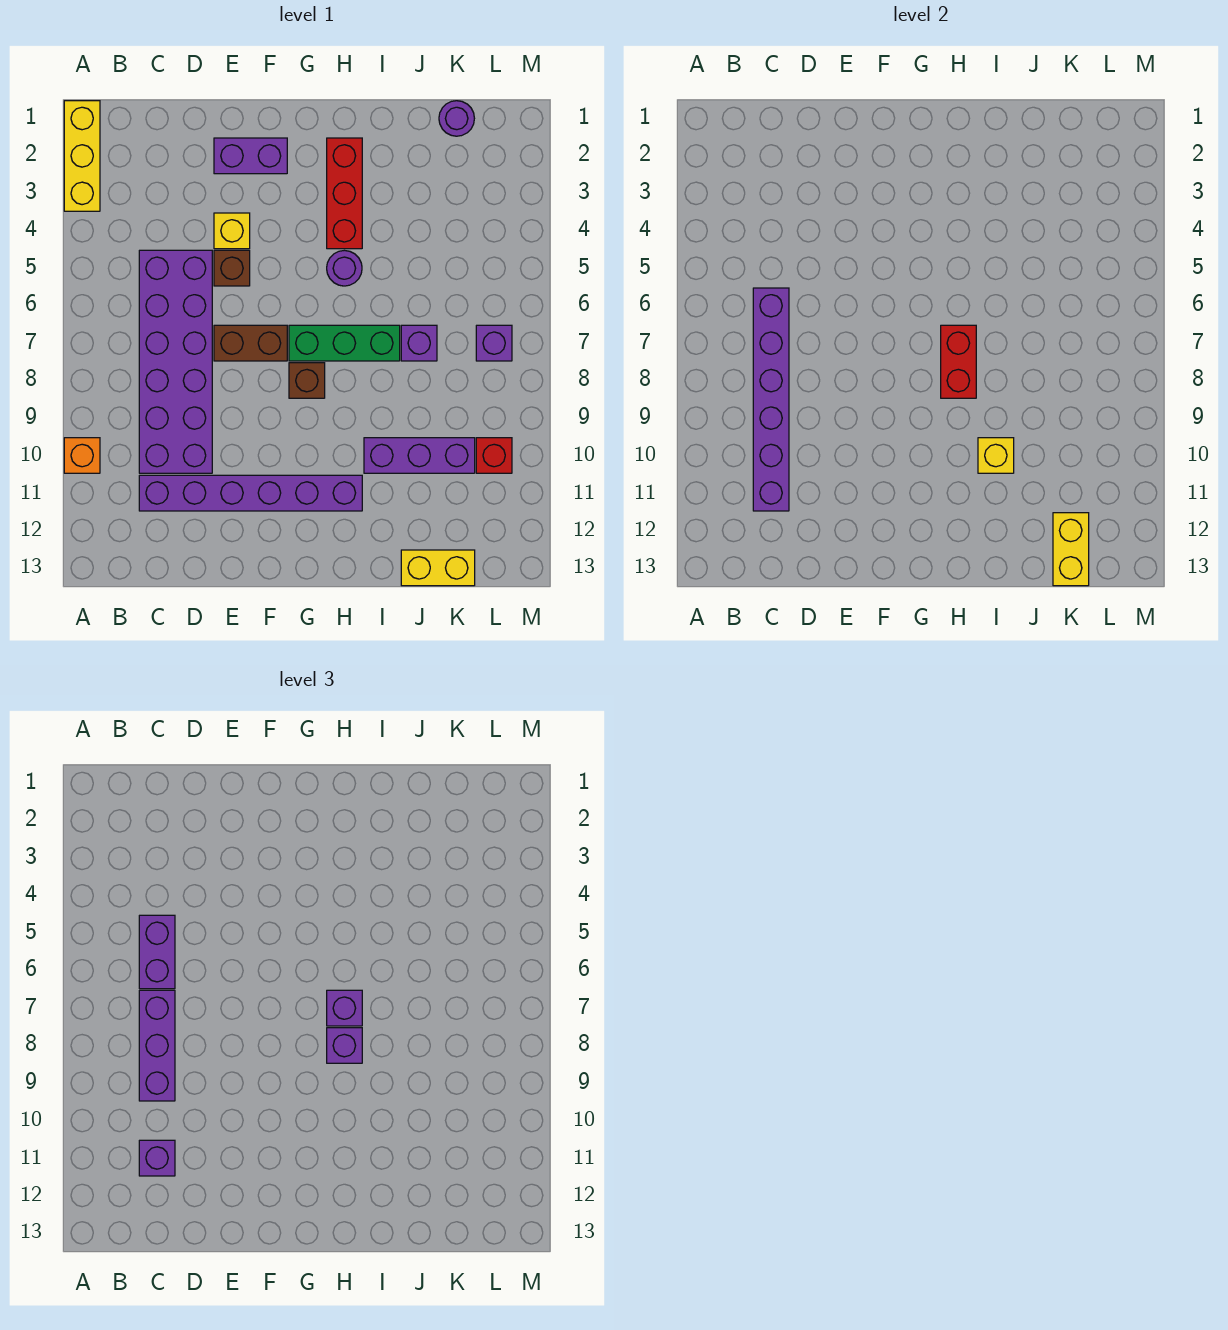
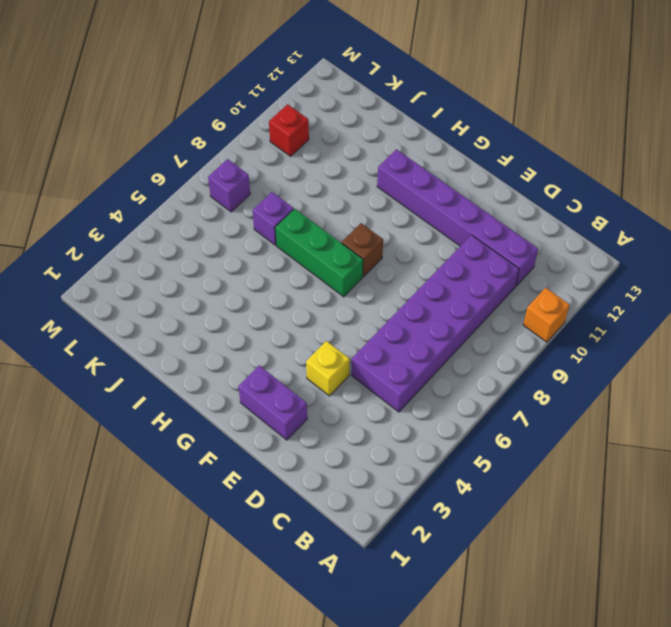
none -> yellow brick A1:A3 level 1
none -> brown brick E5 level 1
none -> brown brick E7:F7 level 1

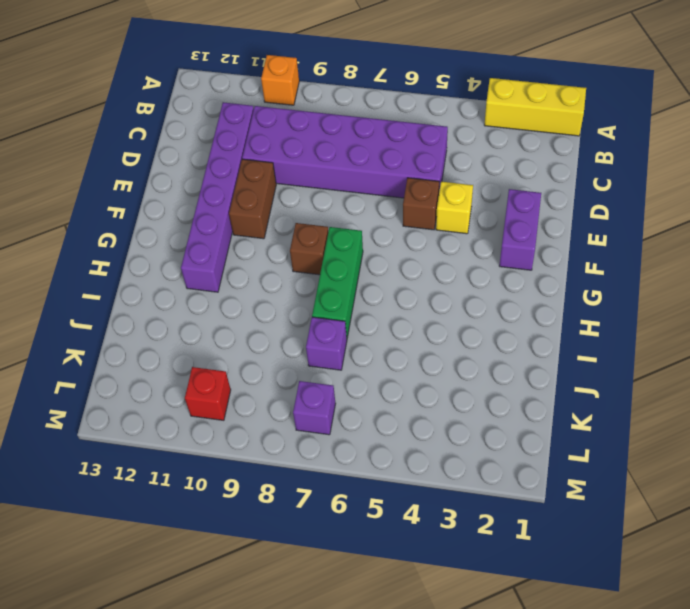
brown brick E10:F10 level 1 -> brown brick E7:F7 level 1
none -> red brick H2:H4 level 1
none -> purple round brick H5 level 1
none -> purple brick I10:K10 level 1

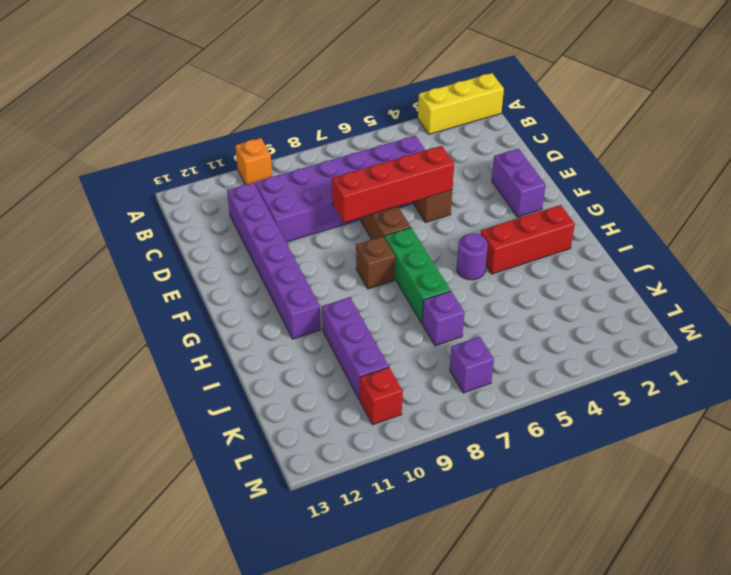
red brick E5:E8 level 2 -> none
none -> yellow brick E4 level 1
none -> yellow brick J13:K13 level 1
none -> purple round brick K1 level 1

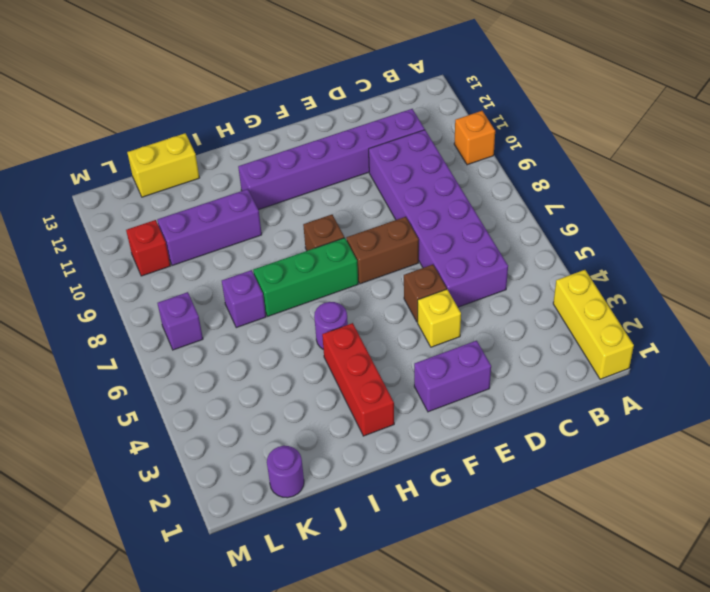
none -> purple brick C6:C11 level 2
none -> red brick H7:H8 level 2
none -> yellow brick I10 level 2

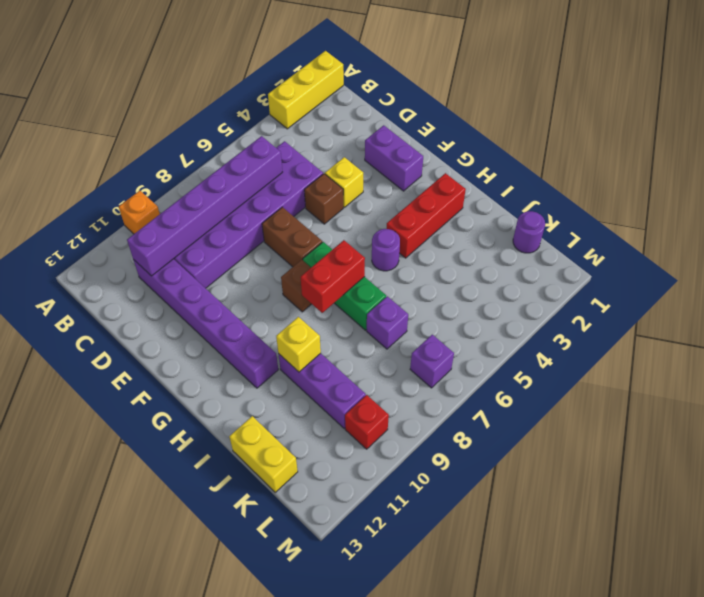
none -> yellow brick K12:K13 level 2
none -> purple brick C5:C6 level 3
none -> purple brick C7:C9 level 3

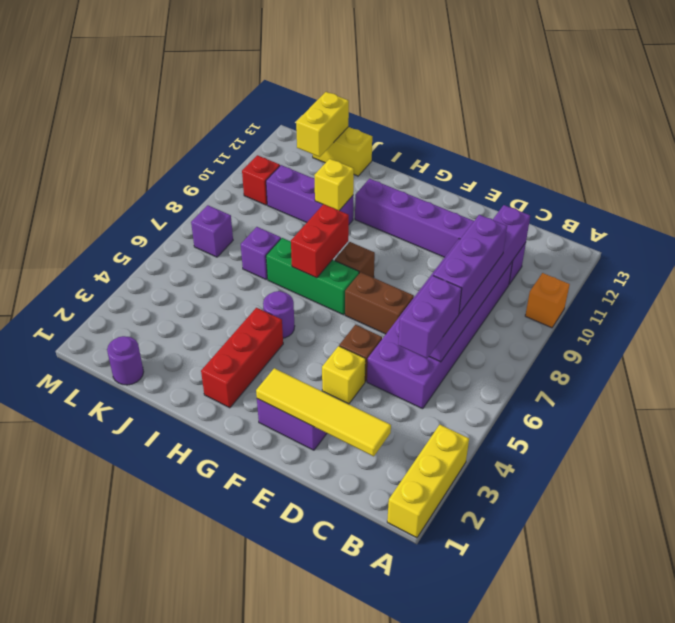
yellow tile C2:F2 level 2 -> none
none -> purple brick C11 level 3
none -> purple brick H7 level 3
none -> purple brick H8 level 3

